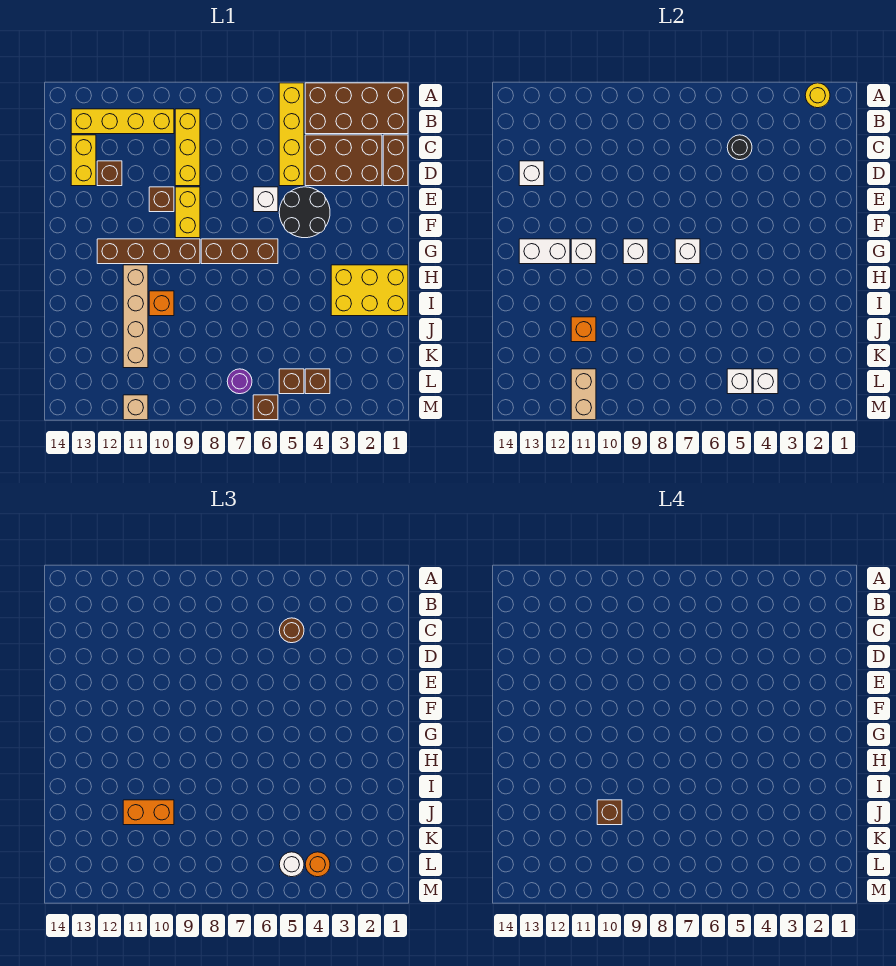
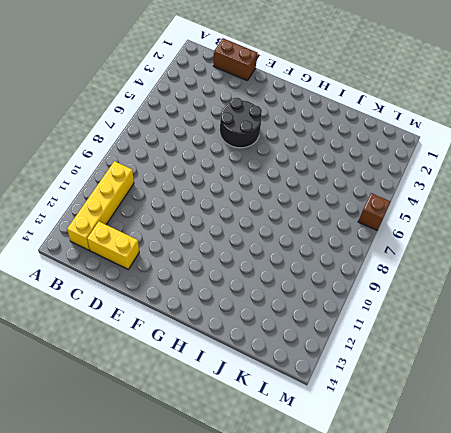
none -> brown brick A1:B4 level 1
none -> yellow brick A5:D5 level 1
none -> yellow brick B9:D9 level 1
none -> brown brick C2:D4 level 1

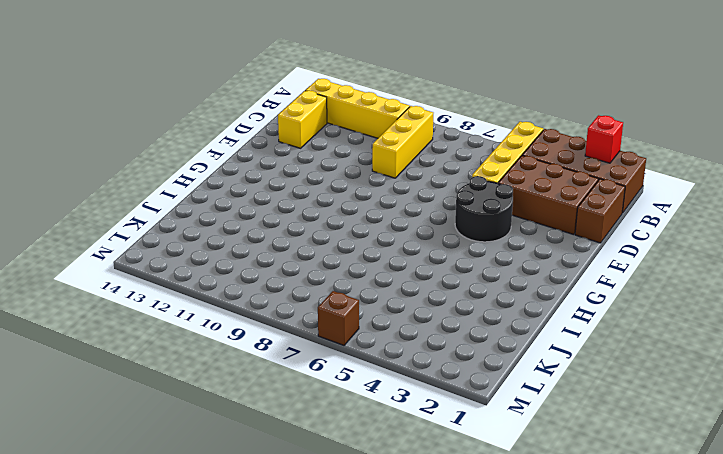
red brick A2 level 2 -> yellow round brick A2 level 2
none -> brown brick D12 level 1
none -> white brick E6 level 1
none -> yellow brick E9:F9 level 1
none -> brown brick E10 level 1

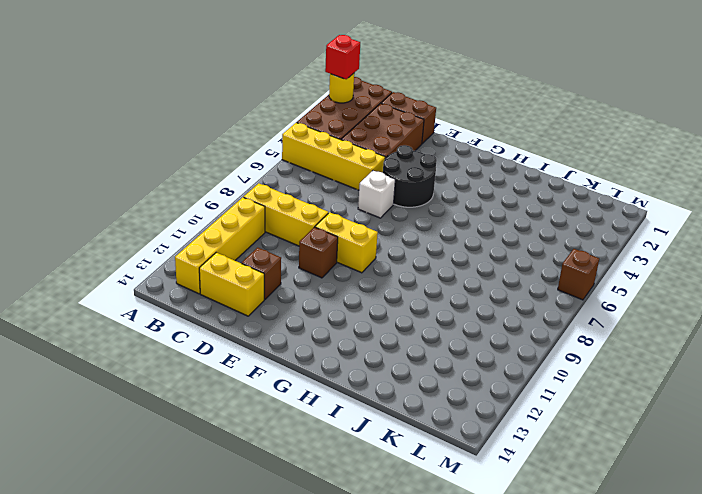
red brick A2 level 3 -> none
none -> brown brick G6:G8 level 1
none -> brown brick G9:G12 level 1
none -> yellow brick H1:I3 level 1
none -> tan brick H11:K11 level 1

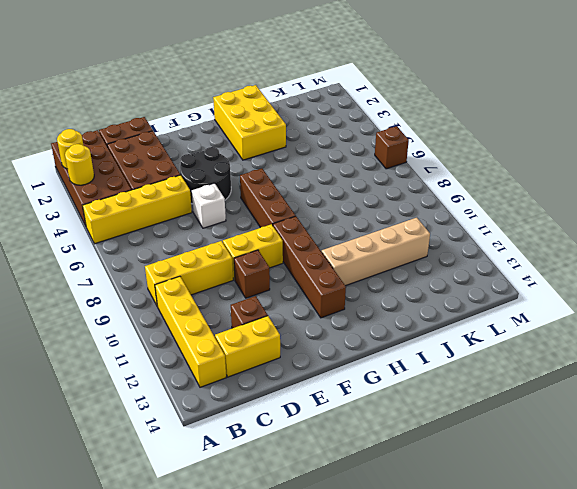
yellow round brick A3 level 2 -> none
none -> orange brick I10 level 1
none -> brown brick L4 level 1
none -> brown brick L5 level 1
none -> purple round brick L7 level 1

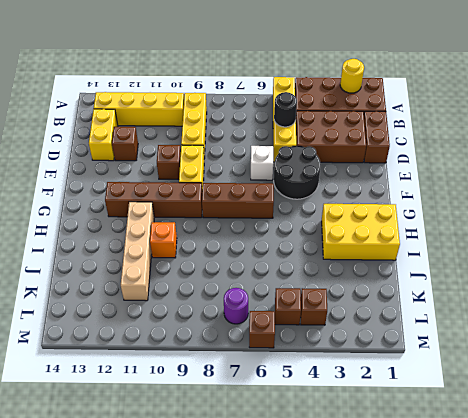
none -> tan brick M11 level 1
none -> white brick D13 level 2
none -> white brick G7 level 2
none -> white brick G9 level 2

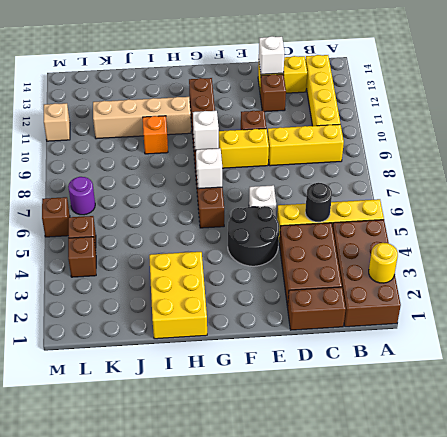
none -> white brick G11 level 2
none -> white brick G12:G13 level 2
none -> orange brick J11 level 2
none -> white brick L4 level 2

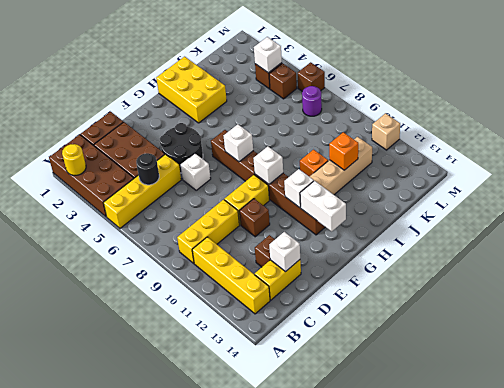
none -> white brick L5 level 2
none -> tan brick L11:M11 level 2
none -> brown round brick C5 level 3
none -> orange brick J10:J11 level 3

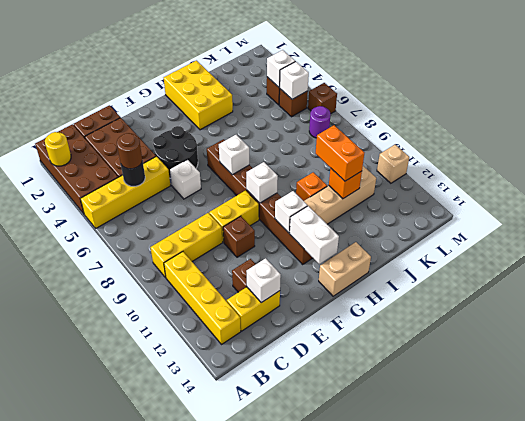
tan brick G14:H14 level 1 -> tan brick L11:M11 level 2
none -> orange round brick L4 level 3
none -> white round brick L5 level 3
none -> brown brick J10 level 4

